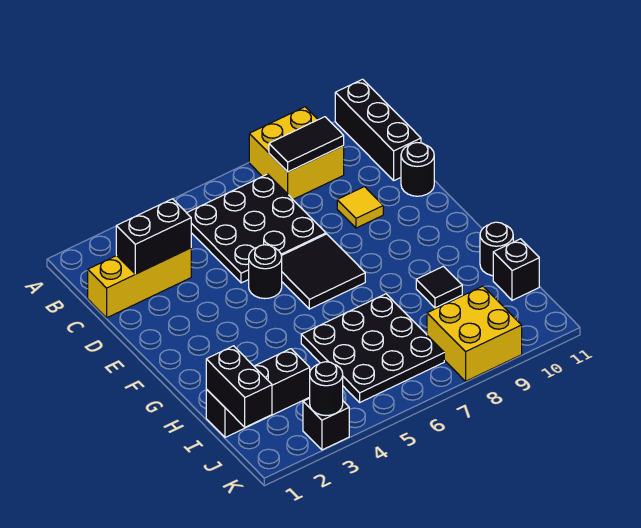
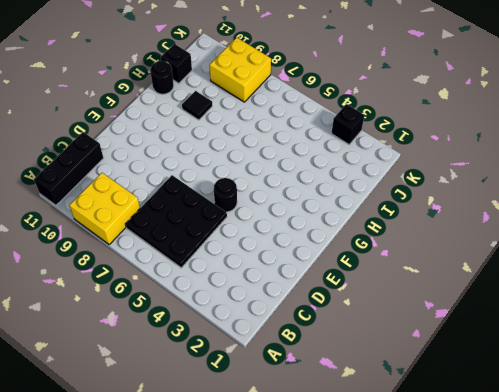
none -> yellow brick C1:C3 level 1
none -> yellow tile D9 level 1
none -> black round brick D11 level 1

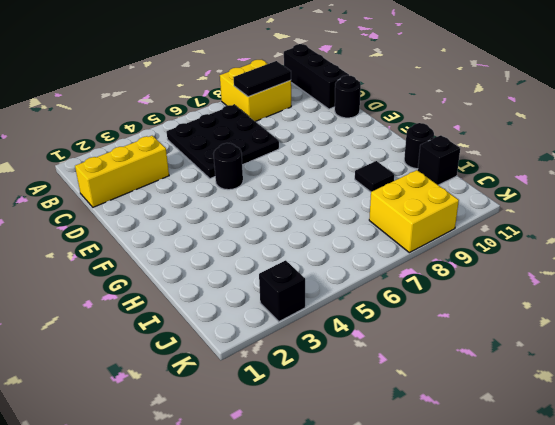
none -> yellow tile D9 level 1
none -> black tile E6:F7 level 1
none -> black plate H5:J7 level 1

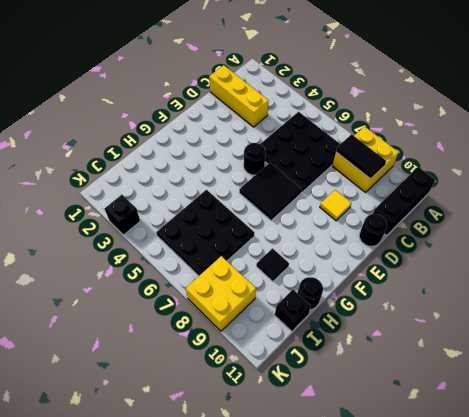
none -> black brick I1:I3 level 1
none -> black brick C2:C3 level 2
none -> black brick I1:J1 level 2

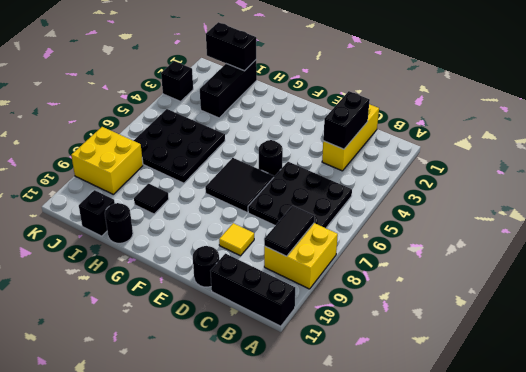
none -> black round brick K3 level 2

